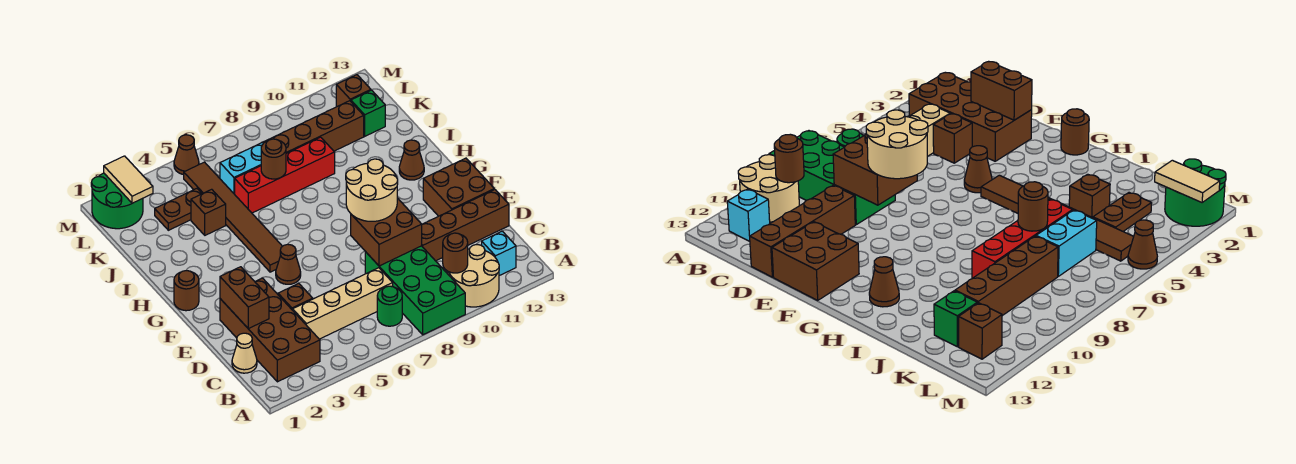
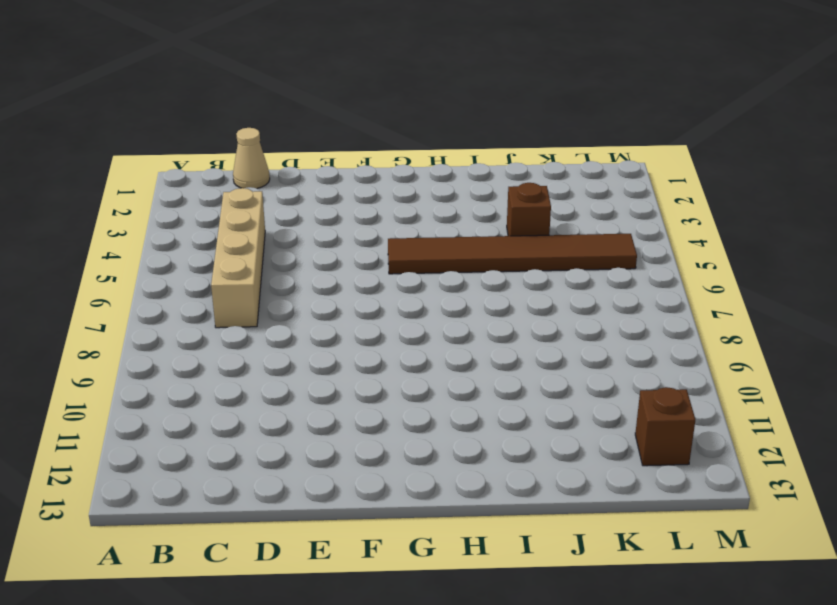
none -> green brick A8:D9 level 1
none -> tan round brick A10:B11 level 1
none -> brown brick B2:E3 level 1

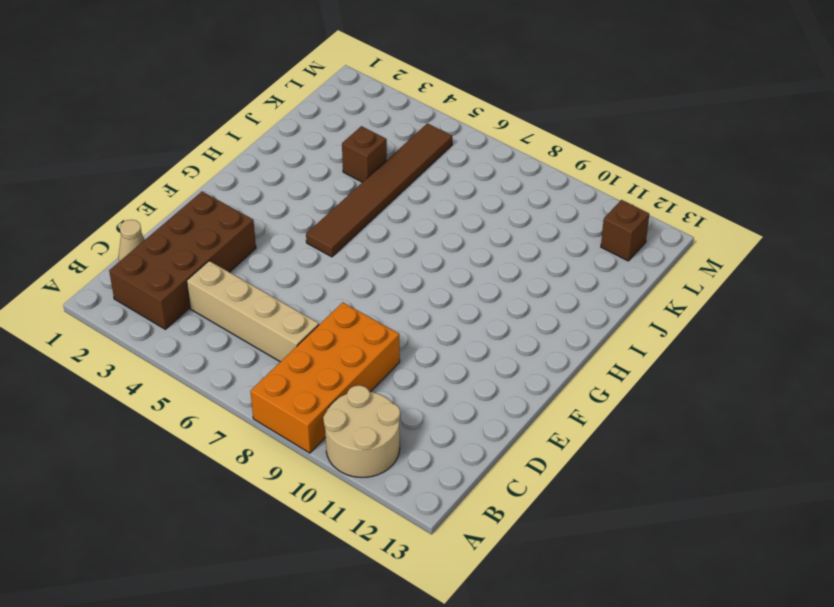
orange brick A8:D9 level 1 -> green brick A8:D9 level 1
none -> green round brick B7 level 1
none -> cyan brick B12 level 1
none -> brown brick D4 level 1

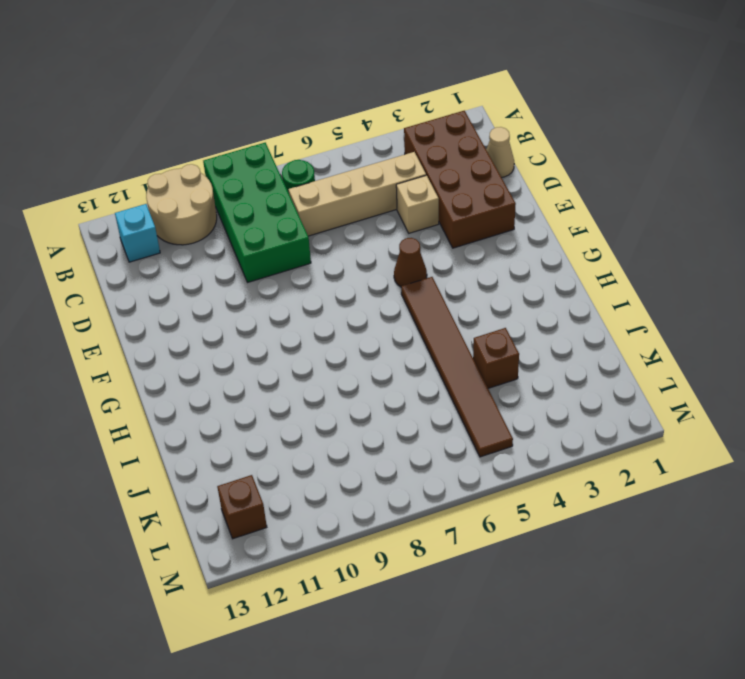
tan brick D4 level 1 -> brown brick D4 level 1
none -> brown brick D10:D13 level 1
none -> brown brick E12:F13 level 1
none -> brown round brick G1 level 1

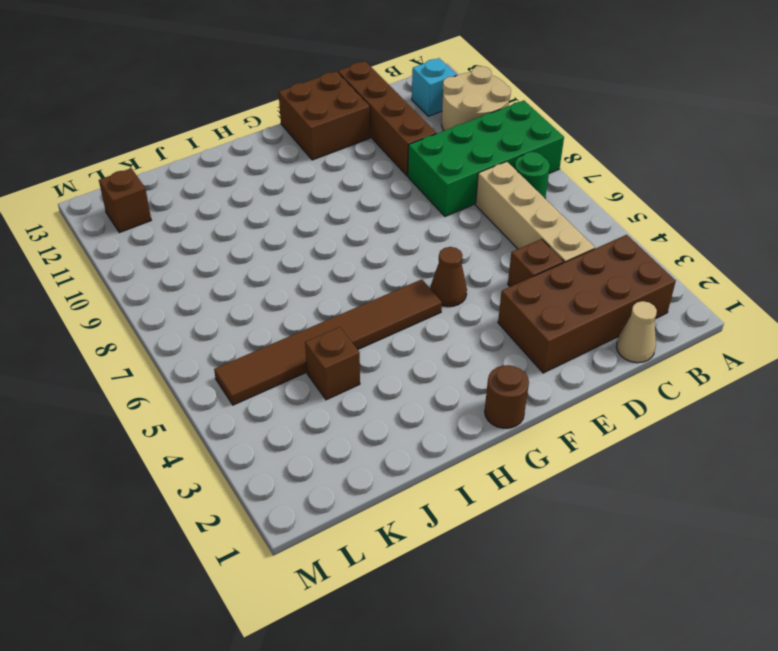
none -> brown cone H12 level 1
none -> red brick J6:J9 level 1
none -> brown plate K3:K4 level 1

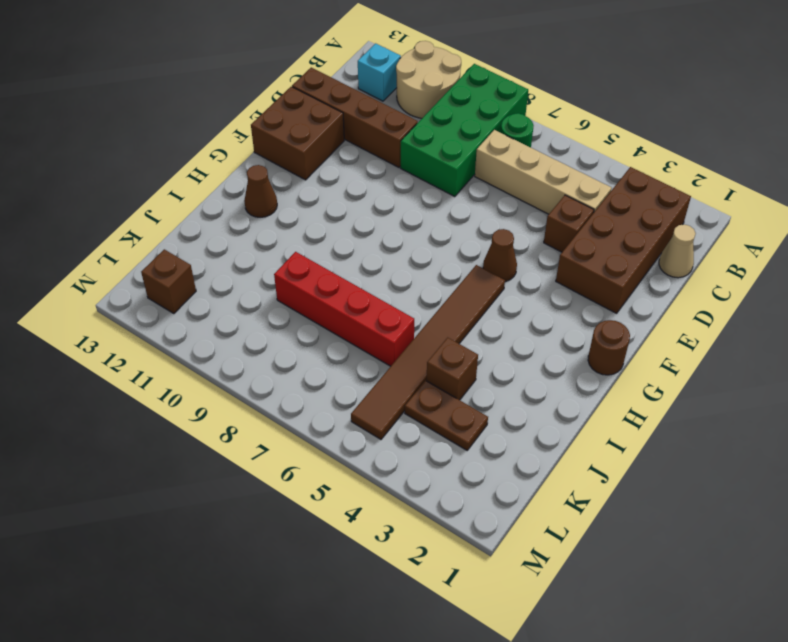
none -> cyan brick K6:K7 level 1
none -> brown brick K8:K11 level 1
none -> green brick K12 level 1

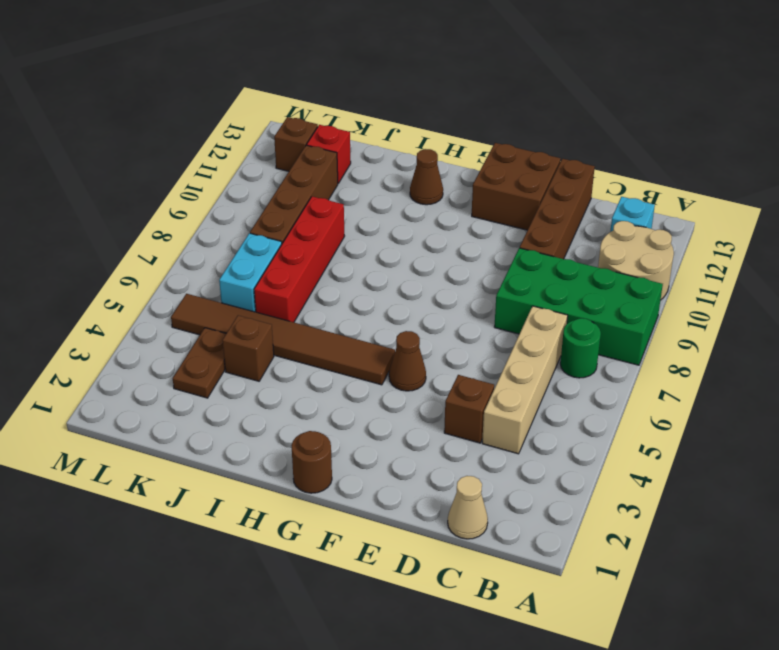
red brick K12 level 1 -> green brick K12 level 1
none -> brown brick B2:E3 level 1
none -> green round brick L1:M2 level 1
none -> brown cone M5 level 1

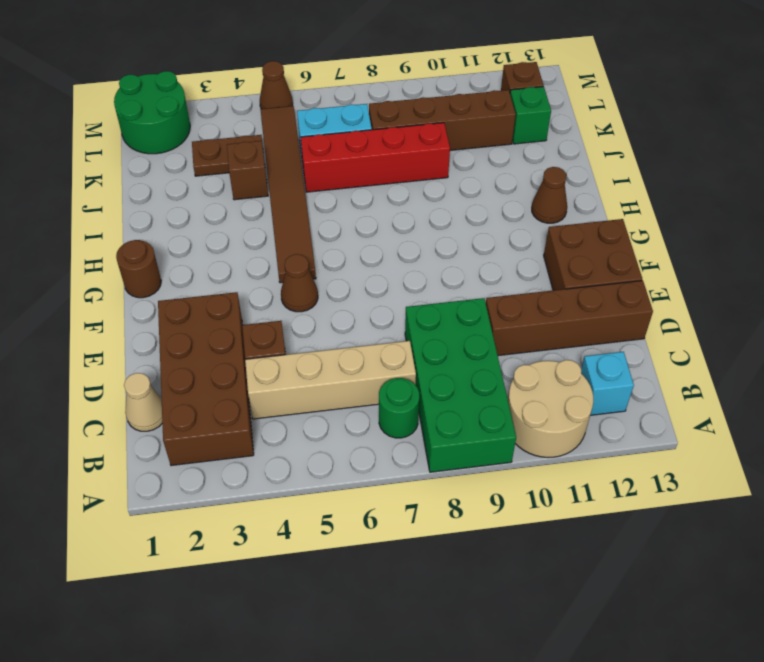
none -> brown round brick B10 level 2
none -> brown brick D2:E2 level 2
none -> brown brick D8:E9 level 2

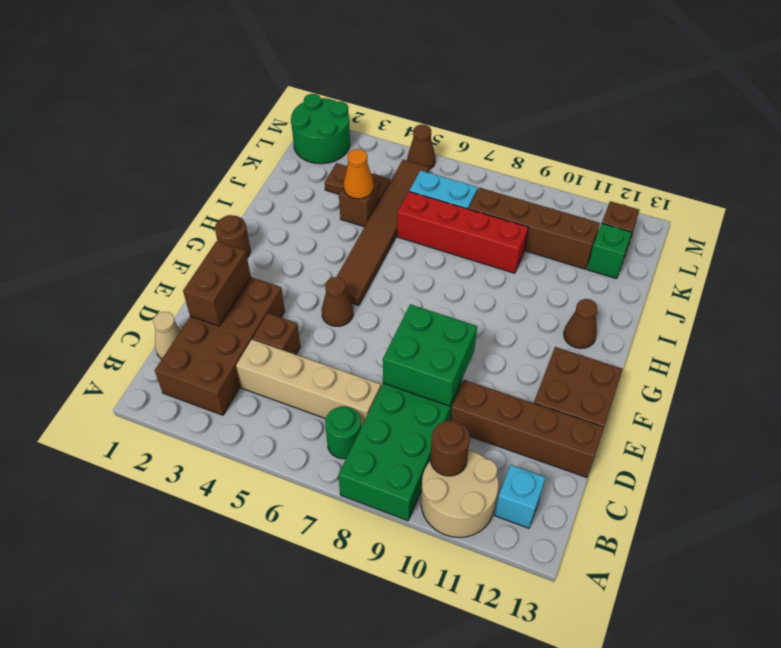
green brick D8:E9 level 2 -> brown brick D8:E9 level 2
orange cone J4 level 2 -> none
none -> brown round brick J7 level 2
none -> tan tile L2:M2 level 2
none -> tan round brick E8:F9 level 3

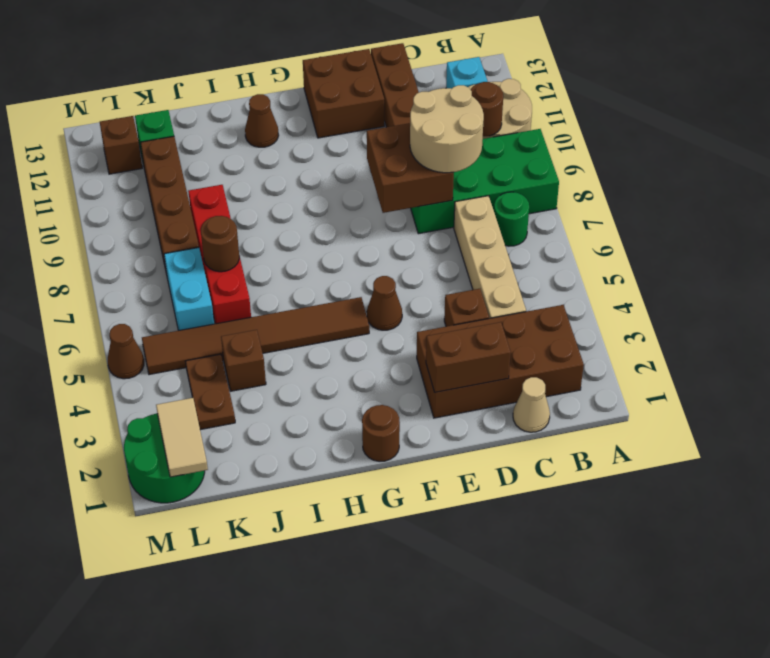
tan round brick C8:D9 level 3 -> tan round brick E8:F9 level 3
tan tile L1:L2 level 2 -> tan tile L2:M2 level 2

